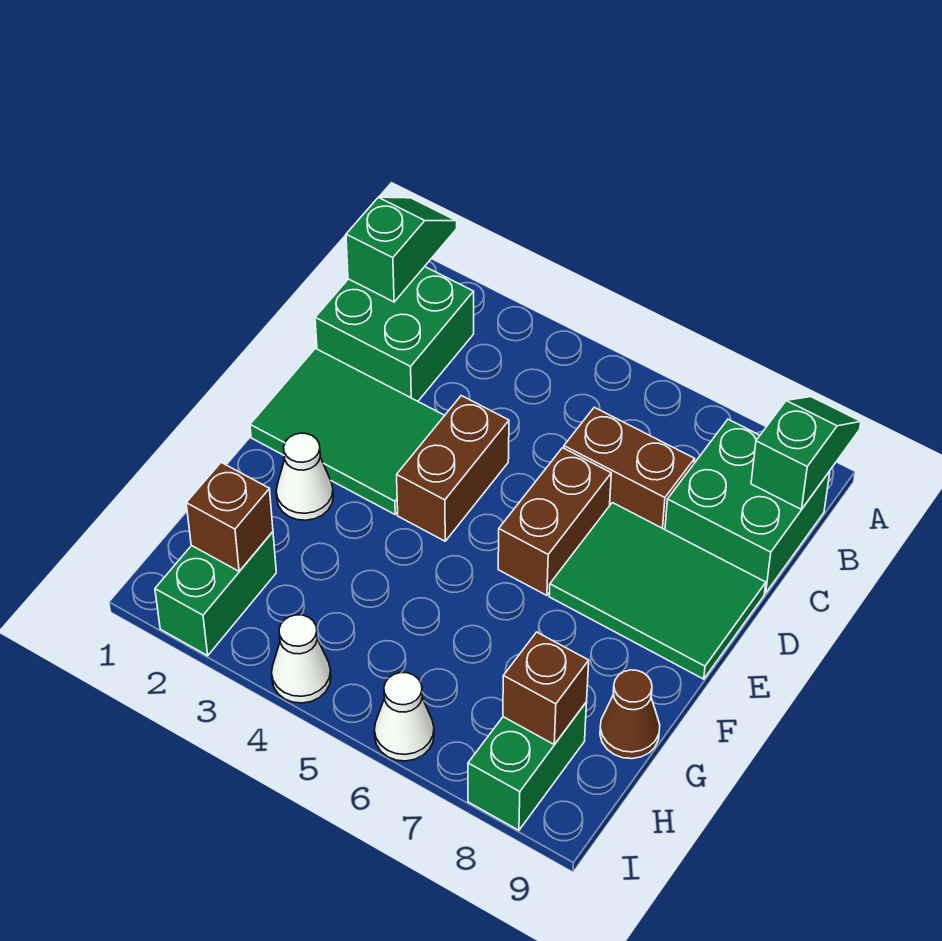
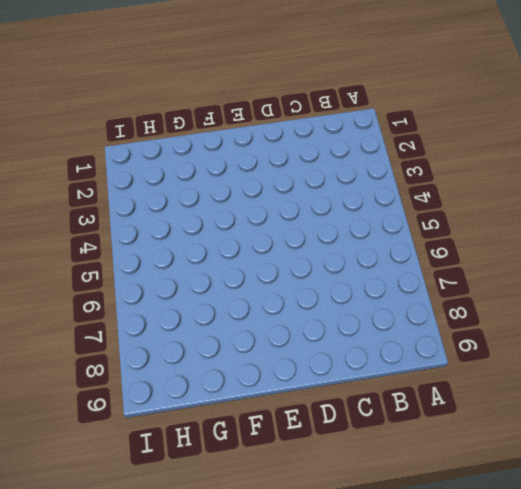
none -> green brick B1:C2 level 1
none -> green brick B8:C9 level 1
none -> brown brick C6:C7 level 1

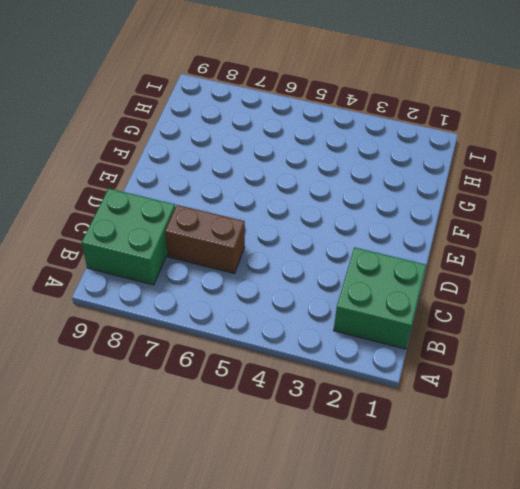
none -> green tile D1:E3 level 1
none -> brown brick D4:E4 level 1
none -> brown brick D6:E6 level 1

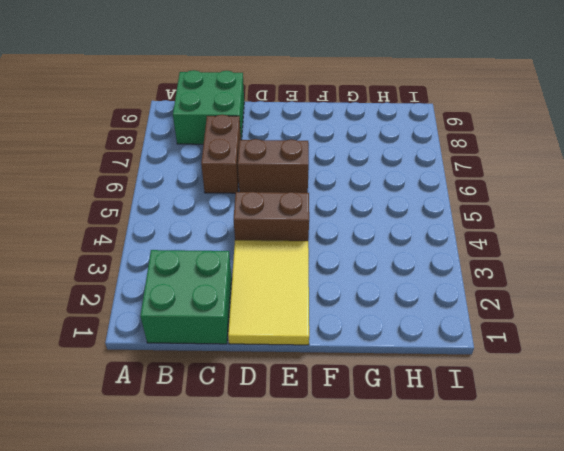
yellow tile D1:E3 level 1 -> green tile D1:E3 level 1
none -> green tile D7:E9 level 1
none -> white cone F2 level 1
none -> brown cone G9 level 1

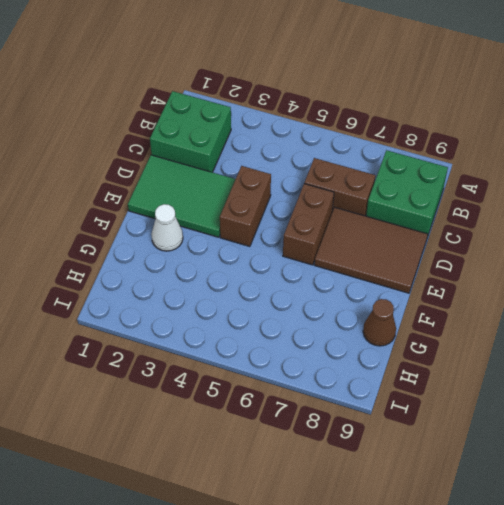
brown tile D7:E9 level 1 -> green tile D7:E9 level 1
none -> green brick H2:I2 level 1
none -> green brick H8:I8 level 1
none -> white cone I4 level 1

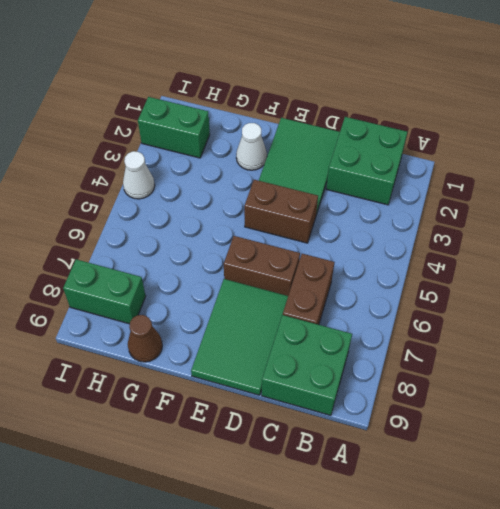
none -> white cone I6 level 1
none -> green slope A1:B1 level 2 top B
none -> green slope A9:B9 level 2 top B

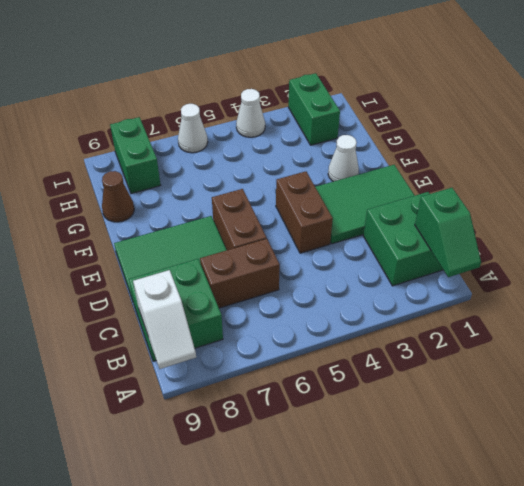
white slope A9:B9 level 2 top B -> green slope A9:B9 level 2 top B
none -> brown brick H2 level 2
none -> brown brick H8 level 2

